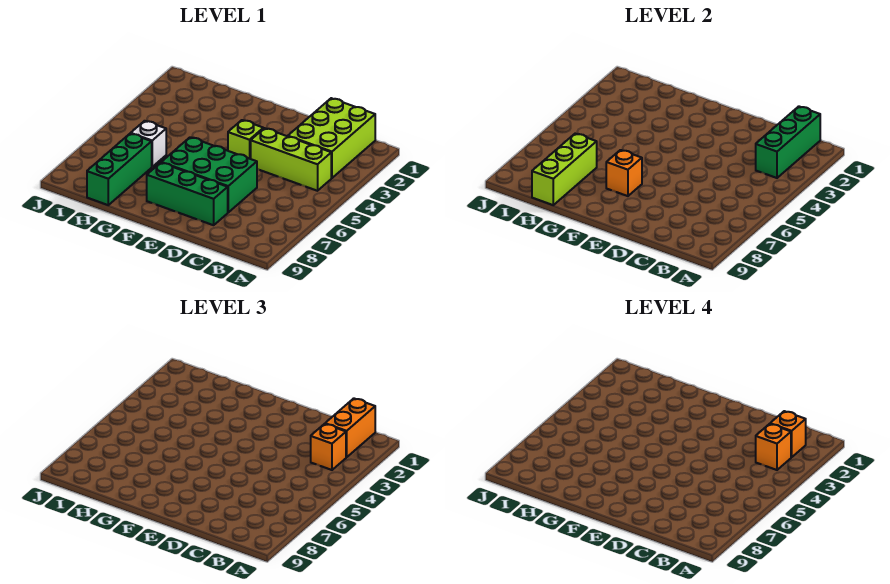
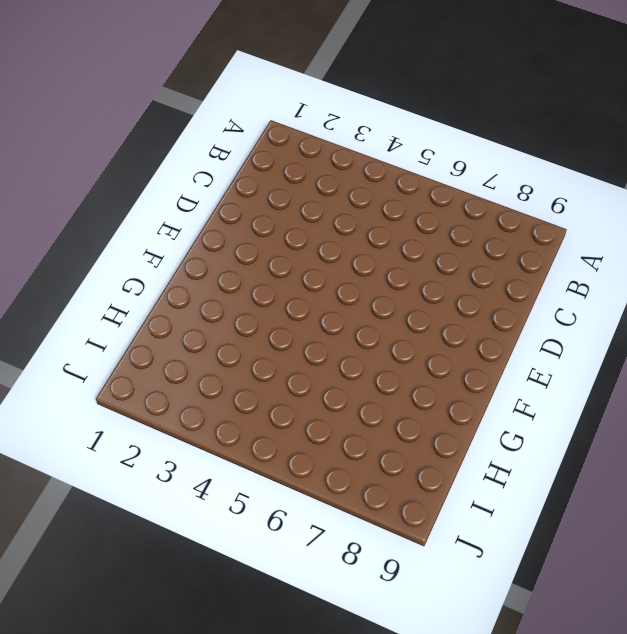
none -> lime brick B1:C3 level 1
none -> lime brick B4:D4 level 1
none -> green brick D6:F7 level 1

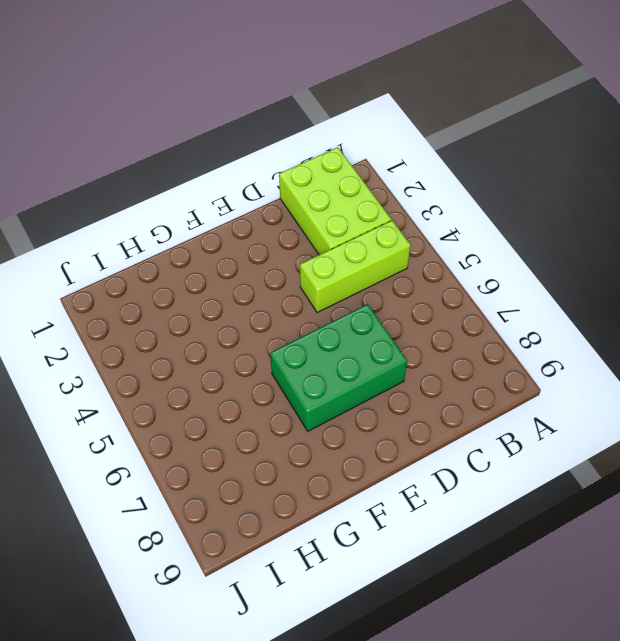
none -> green brick D8:F8 level 1
none -> lime brick E4 level 1
none -> white brick H6 level 1

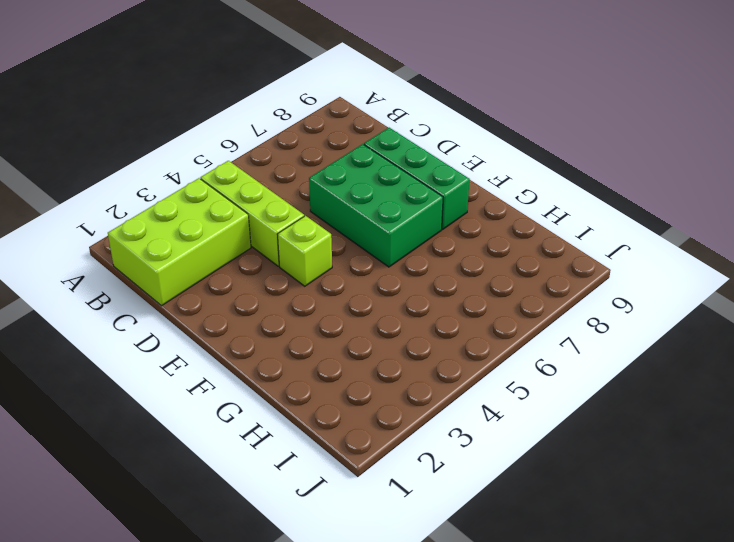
none -> white brick H6 level 1
none -> green brick H7:H9 level 1
none -> green brick B1:B3 level 2

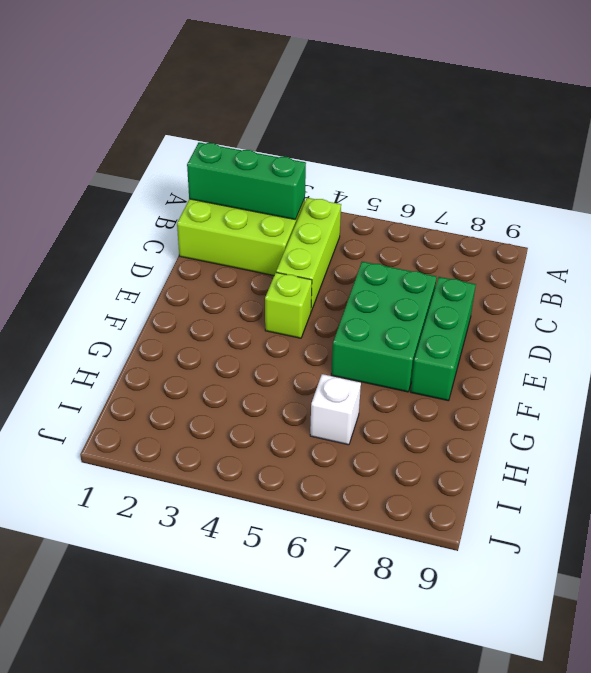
none -> green brick H7:H9 level 1
none -> orange brick F7 level 2
none -> lime brick H7:H9 level 2

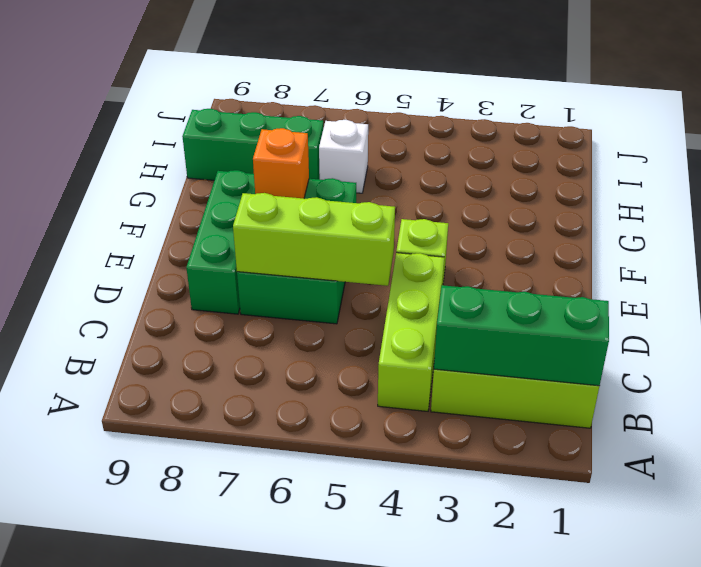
lime brick D5:D7 level 2 -> lime brick H7:H9 level 2
none -> orange brick B1:B2 level 3
none -> orange brick B3 level 3
none -> orange brick B2 level 4

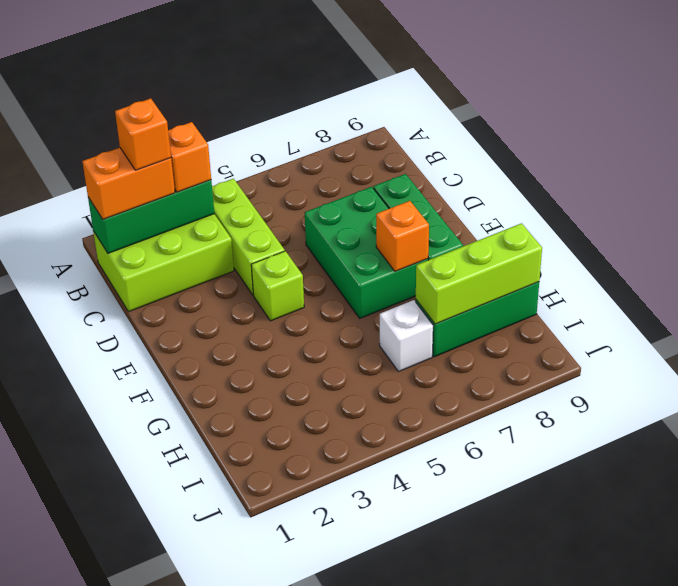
none -> orange brick B3 level 4

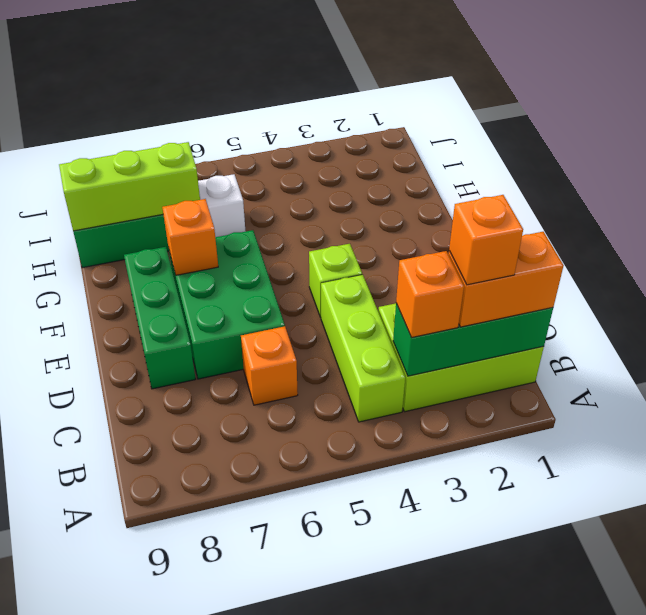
orange brick C6 level 1 -> orange brick B3 level 4

